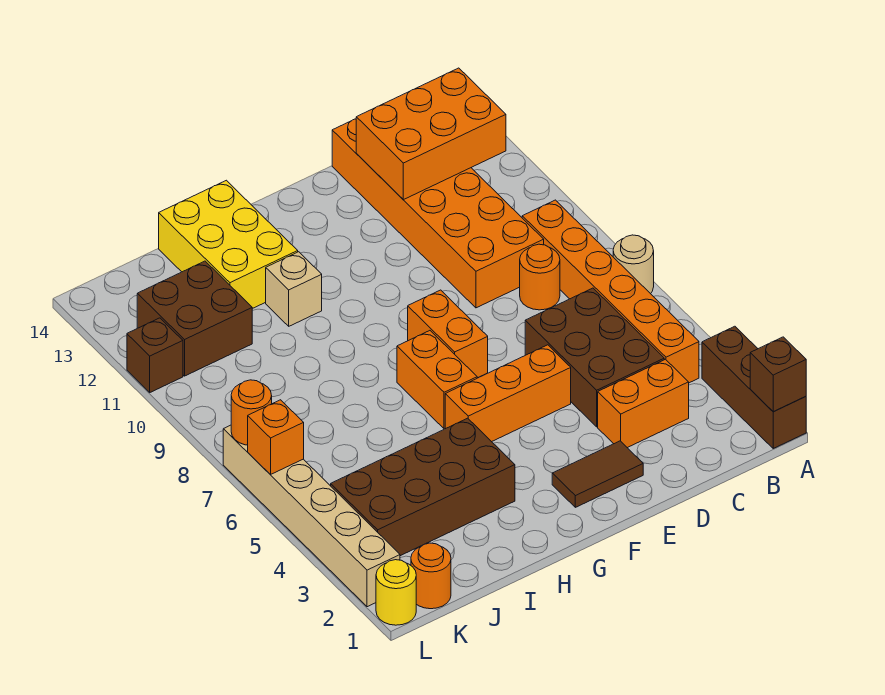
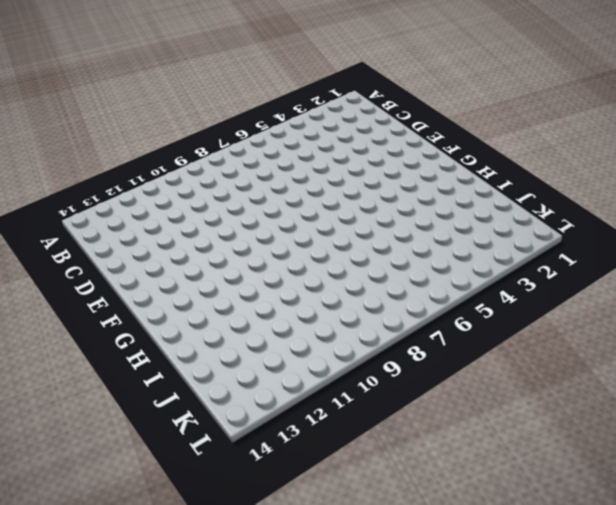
none -> brown brick A1:A3 level 1
none -> tan round brick A7 level 1
none -> orange brick B4:B9 level 1

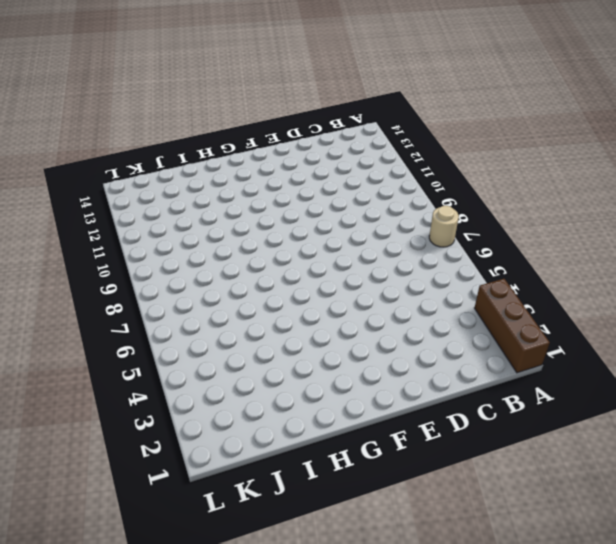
none -> orange brick B4:B9 level 1
none -> orange brick C3:D3 level 1
none -> brown brick C4:D6 level 1

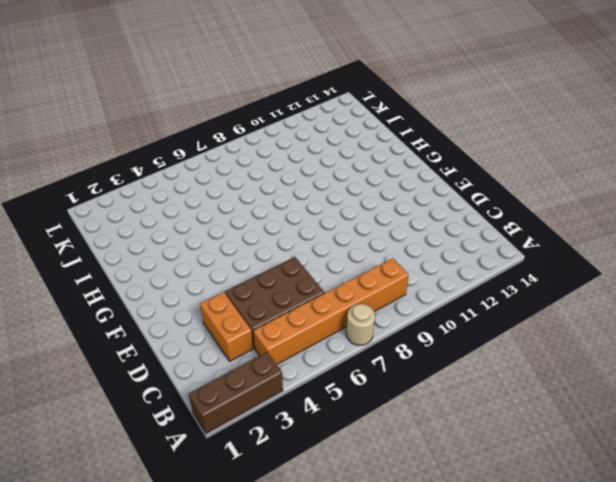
none -> orange round brick C8 level 1
none -> orange brick C9:D14 level 1
none -> brown tile E2:F2 level 1

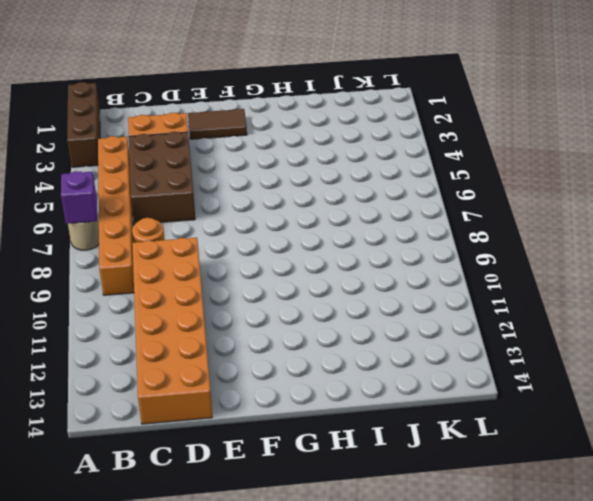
purple brick A7 level 2 -> none
none -> orange brick E5:G5 level 1
none -> orange brick F7:F8 level 1
none -> orange brick G6:G7 level 1

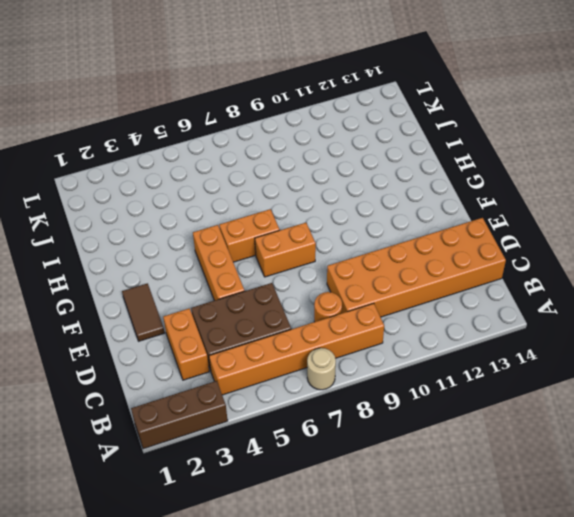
none -> brown brick H3:K4 level 1
none -> tan brick H11 level 1
none -> yellow brick H12:I14 level 1

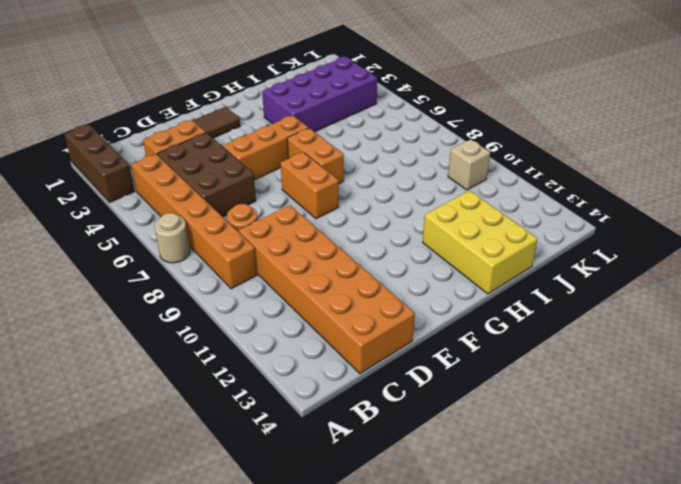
purple brick H3:K4 level 1 -> brown brick H3:K4 level 1
tan brick K10 level 1 -> tan brick H11 level 1
none -> brown brick J11:K12 level 1
none -> orange round brick K1 level 1
none -> yellow round brick L1 level 1

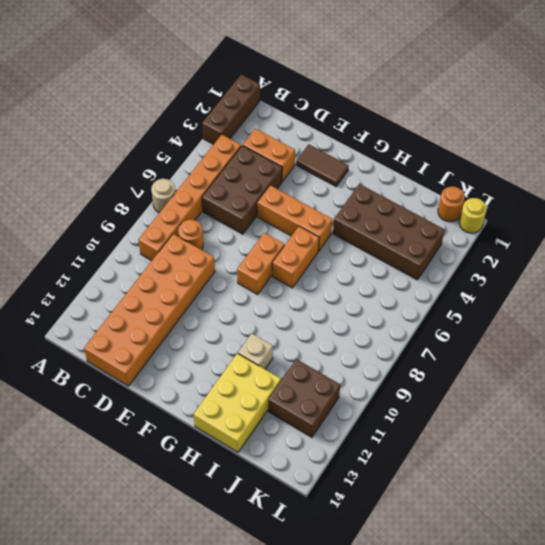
none -> tan brick L2:L7 level 1
none -> brown brick L11 level 1
none -> brown brick A1 level 2

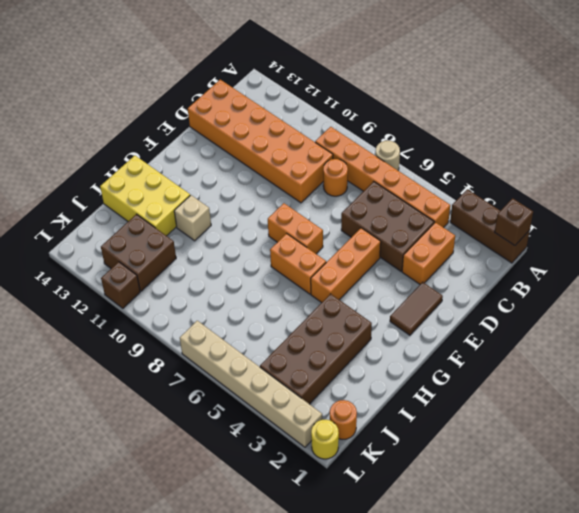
none -> orange brick B12:D13 level 2
none -> orange brick L6 level 2
none -> orange round brick L7 level 2

